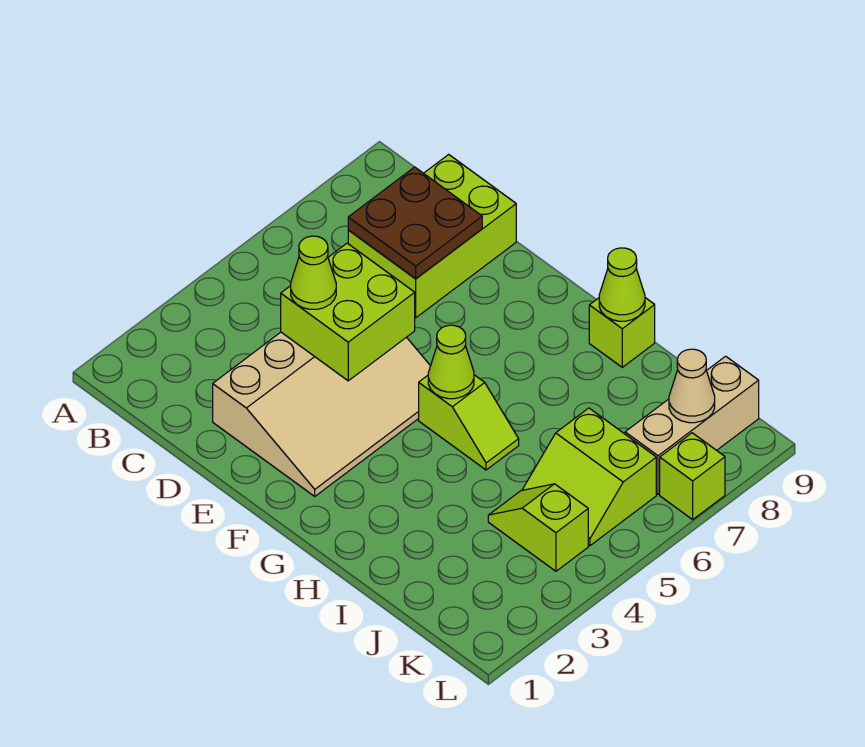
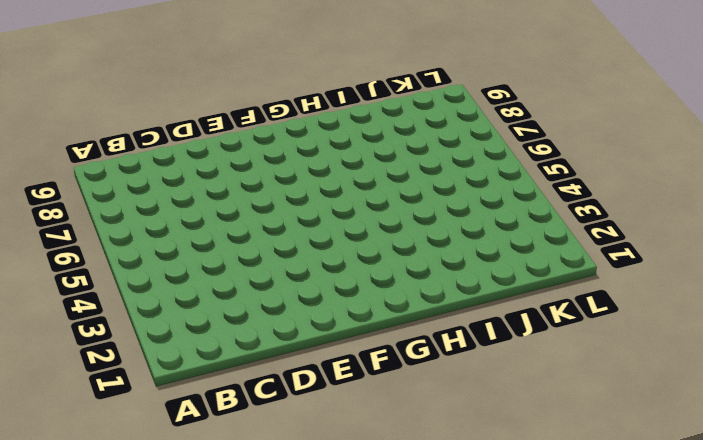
none -> lime brick C7:D9 level 1
none -> tan slope D2:F5 level 1 top D
none -> lime slope G5:H5 level 1 top G

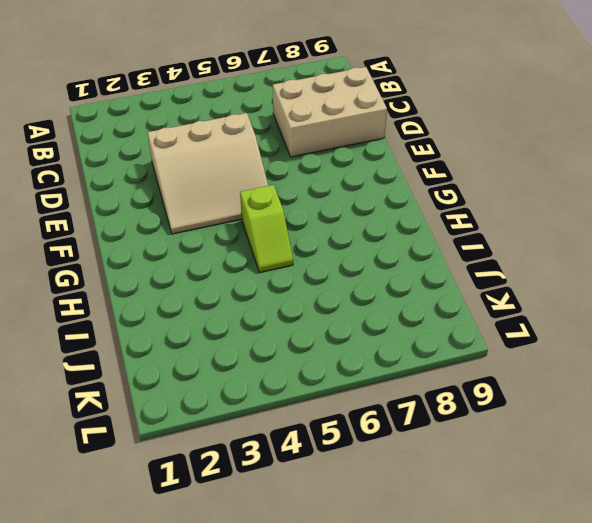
tan brick C7:D9 level 1 -> lime brick C7:D9 level 1
tan slope D3:F5 level 1 top D -> tan slope D2:F5 level 1 top D
none -> lime brick H9 level 1
none -> lime slope J4:K4 level 1 top K
none -> lime slope J5:K6 level 1 top 6

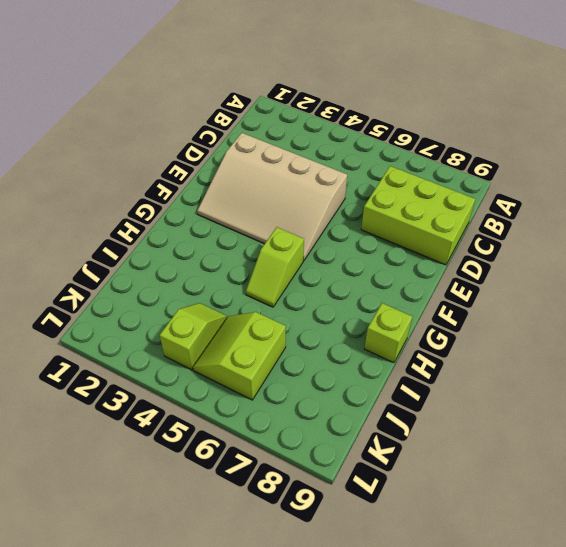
none -> tan brick K7:K9 level 1
none -> lime brick L7 level 1
none -> brown plate C7:D8 level 2

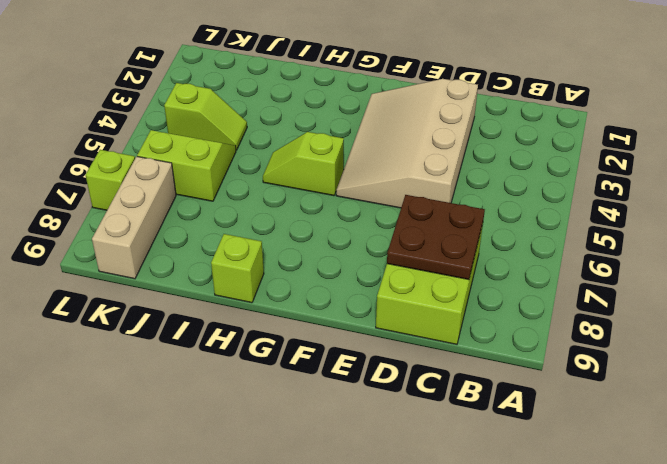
none -> lime brick D4:E5 level 2
none -> lime cone G5 level 2
none -> lime cone H9 level 2

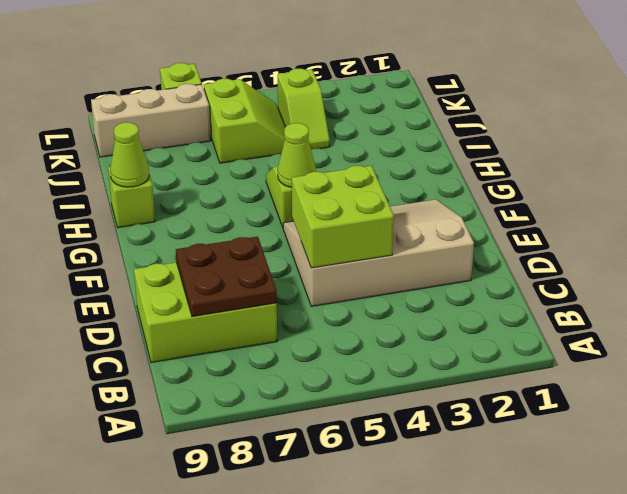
none -> tan cone K8 level 2
none -> lime cone D4 level 3

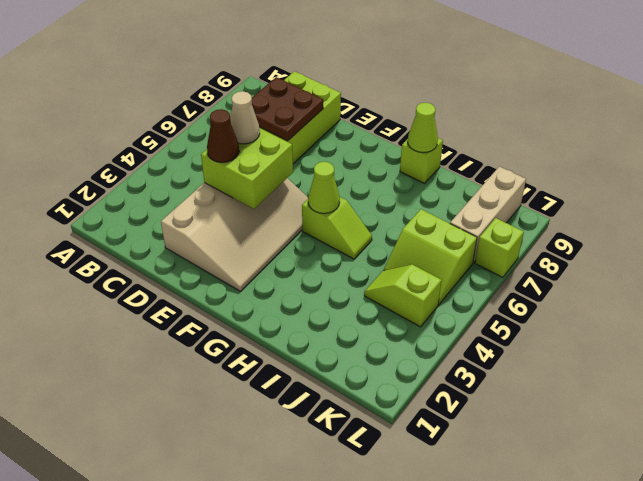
brown cone D4 level 3 -> lime cone D4 level 3
tan cone D5 level 3 -> tan cone K8 level 2

